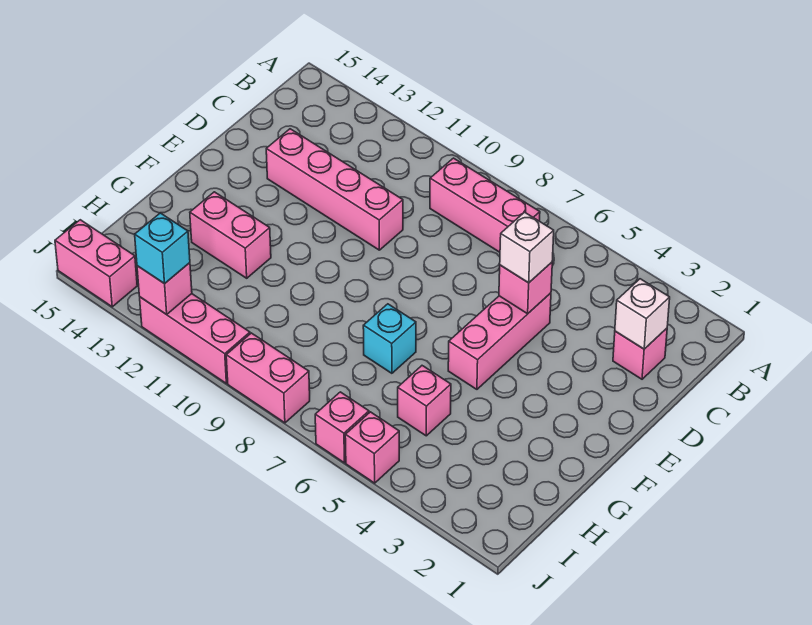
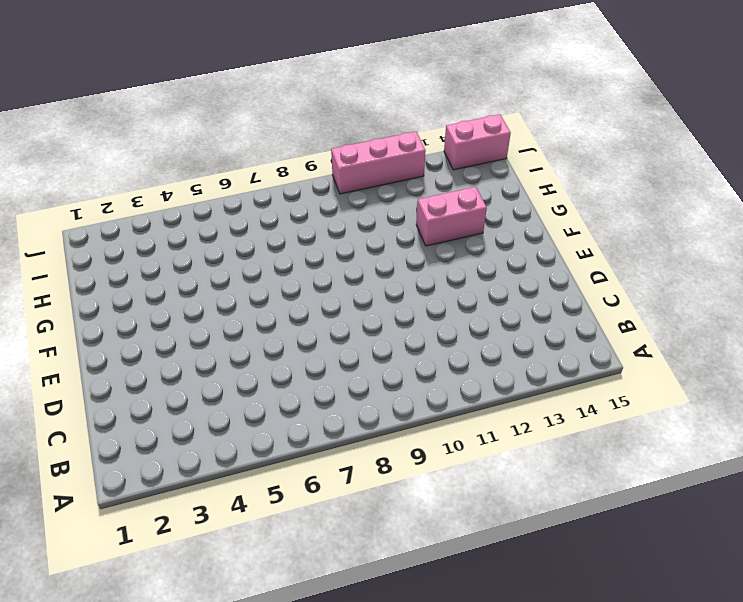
none -> pink brick B7:B9 level 1
none -> pink brick C2 level 1
none -> pink brick D5:F5 level 1

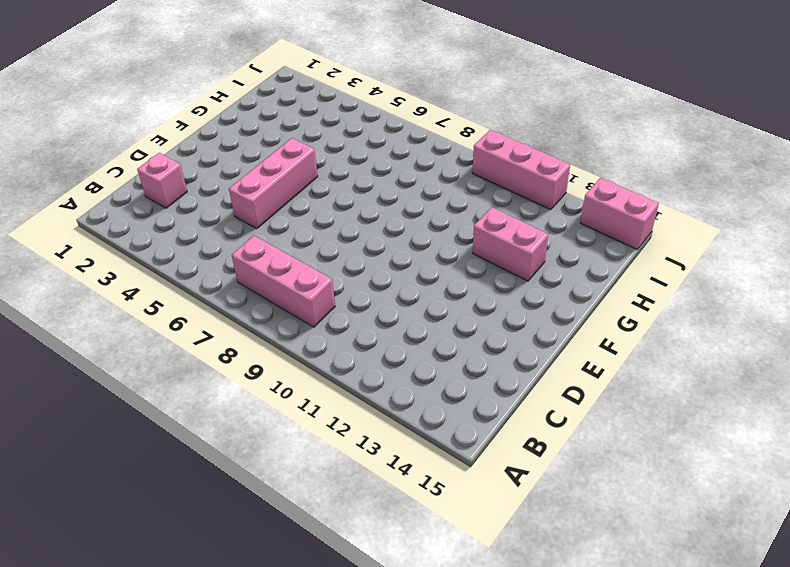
none -> pink brick D10:D13 level 1
none -> cyan brick G7 level 1
none -> pink brick H5 level 1

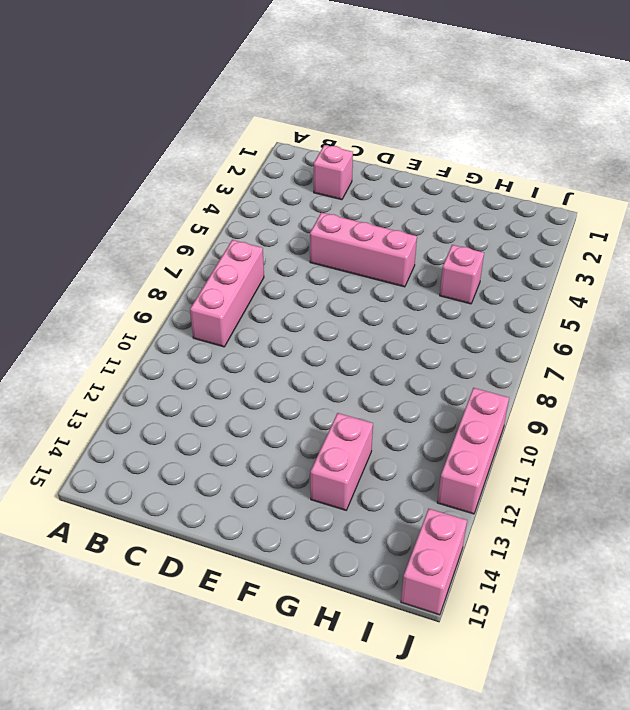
none -> pink brick D10:D13 level 1
none -> cyan brick G7 level 1
none -> pink brick J5 level 1

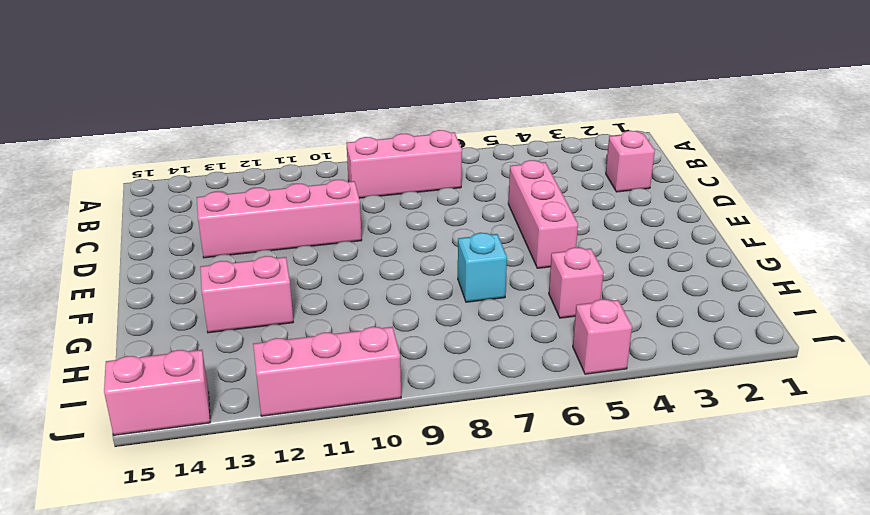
none -> pink brick J6 level 1
none -> pink brick J8:J9 level 1
none -> white brick C2 level 2

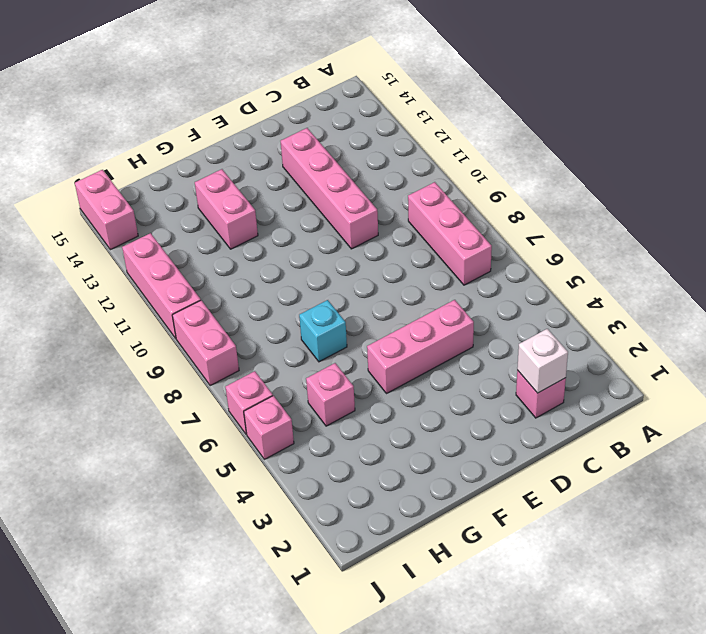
none -> pink brick D5 level 2
none -> pink brick J12 level 2
none -> white brick D5 level 3

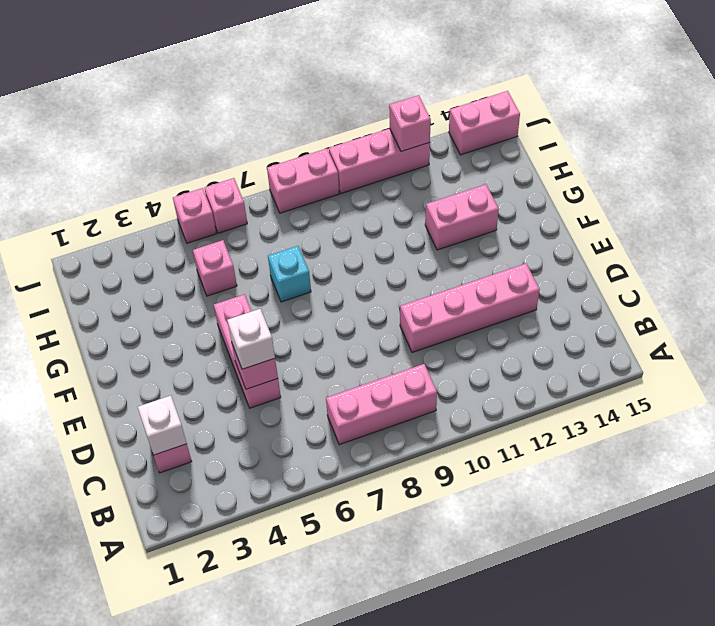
none -> cyan brick J12 level 3

